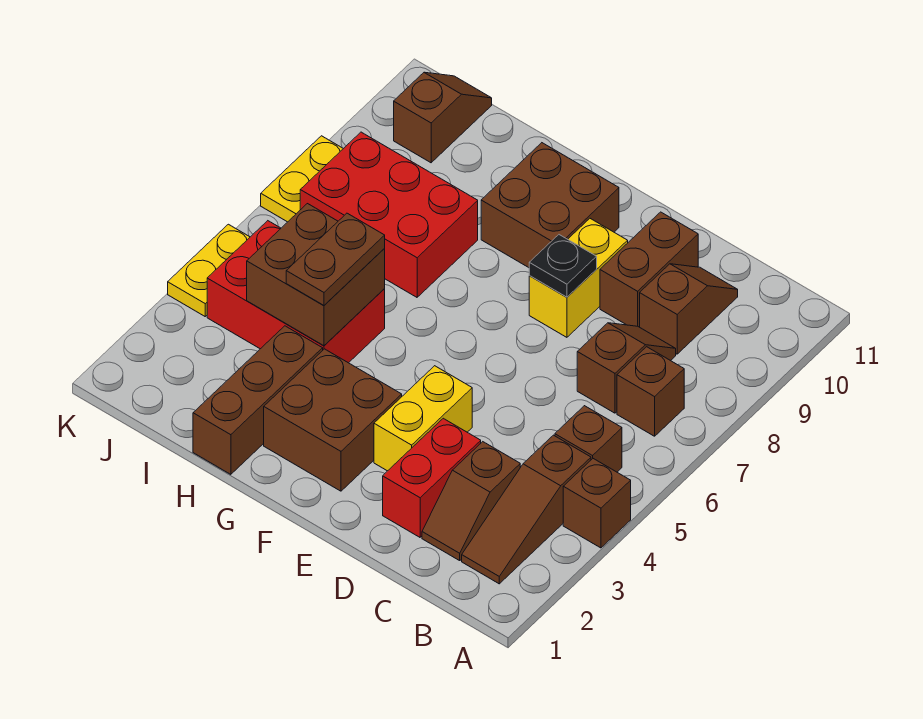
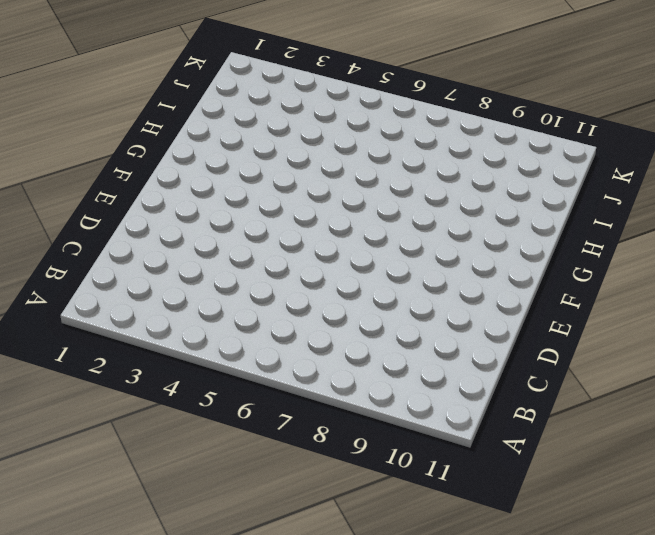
none -> brown brick A4 level 1
none -> brown slope B2:B4 level 1 top 4
none -> brown brick B5 level 1

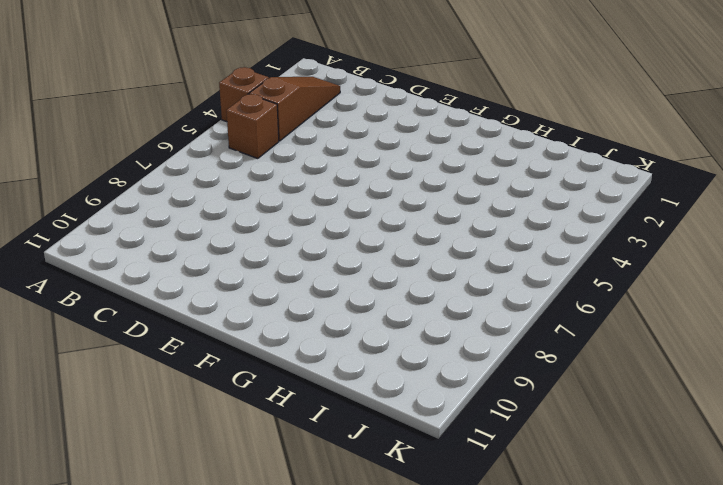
none -> brown brick B7 level 1
none -> brown slope C2:C3 level 1 top 3
none -> brown slope C7:C8 level 1 top 7

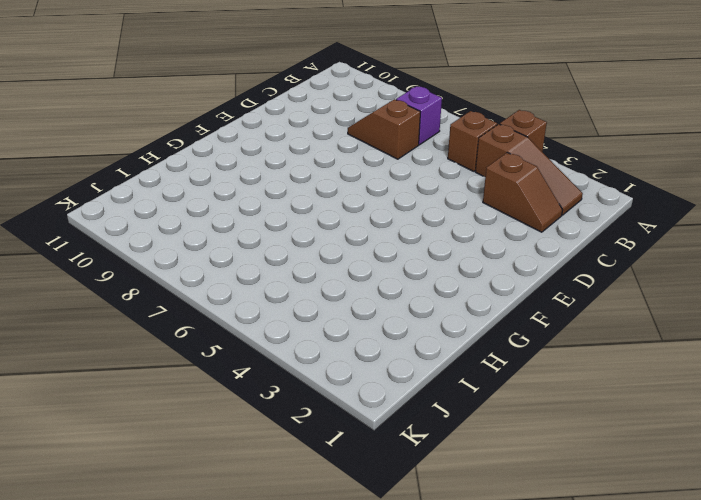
purple brick B7 level 1 -> brown brick B7 level 1
none -> brown slope C9:C10 level 1 top 9
none -> red brick D2:D3 level 1
none -> brown brick D9:D10 level 1

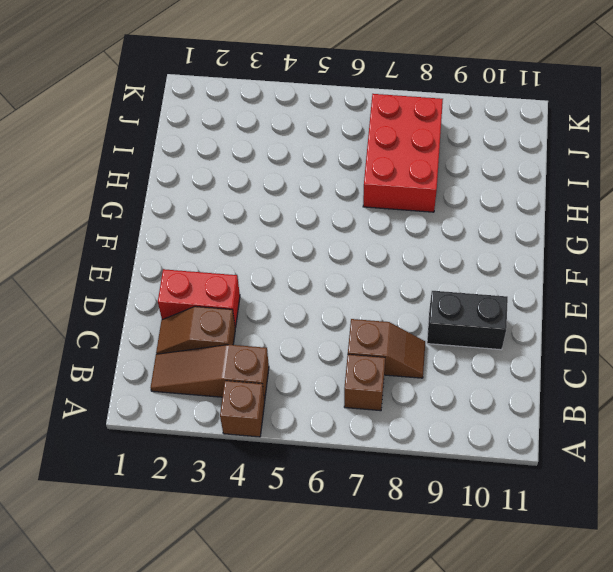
black brick D9:D10 level 1 -> brown brick D9:D10 level 1
none -> brown brick B5 level 1
none -> brown slope C9:C10 level 1 top 9
none -> yellow brick E3:E4 level 1

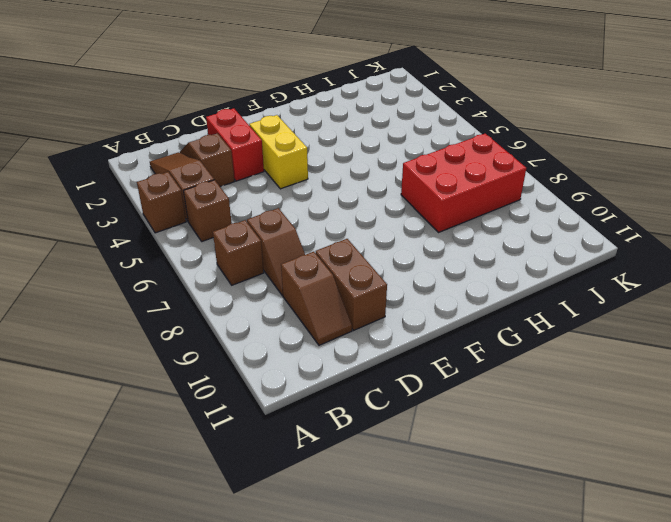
none -> yellow brick E8:E9 level 1
none -> brown brick F2:G3 level 1
none -> brown brick F9:G10 level 1

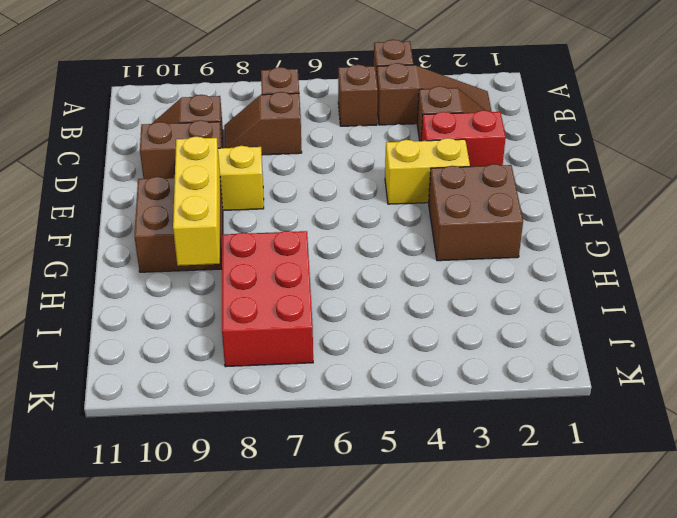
yellow brick F9:H9 level 2 -> none
none -> brown brick H1:H3 level 1
none -> red brick H4:J5 level 1
none -> brown slope J10:J11 level 1 top 10

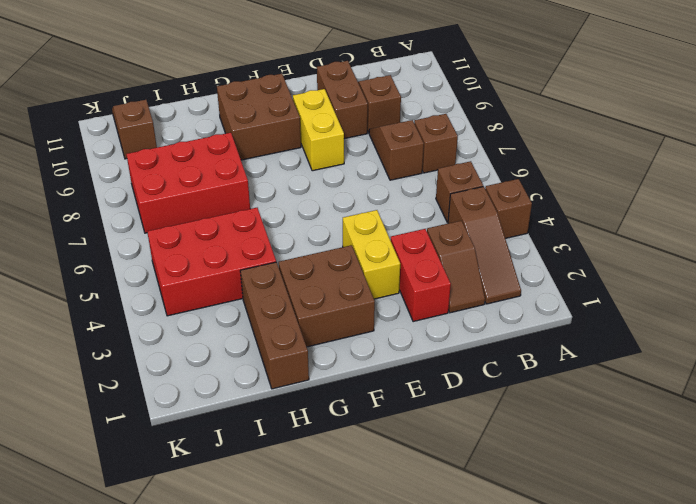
none -> yellow plate K4:K5 level 1
none -> yellow plate K7:K8 level 1
none -> black plate E8 level 2

